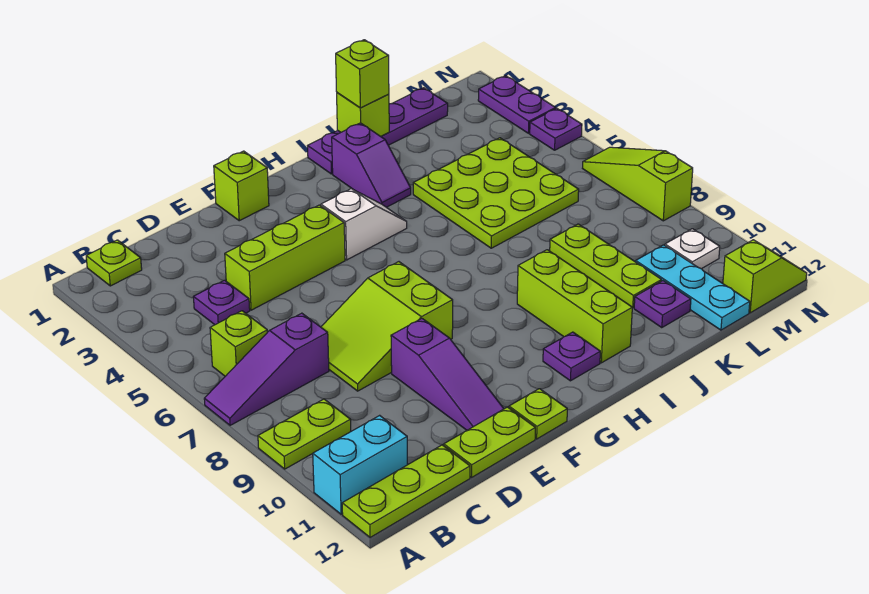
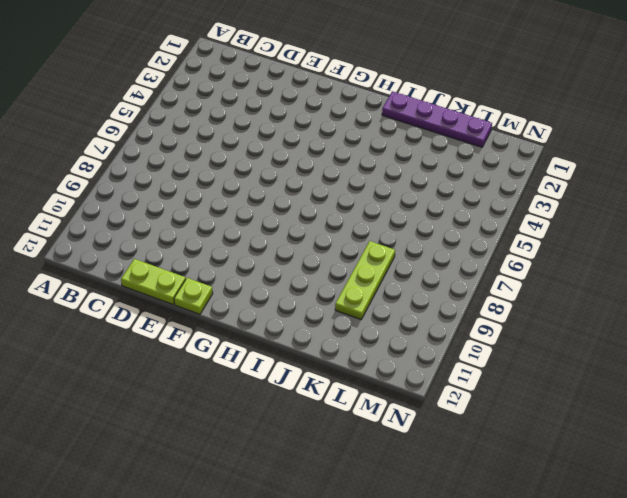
none -> purple slope A7:C7 level 1 top C
none -> lime plate A9:B9 level 1
none -> cyan brick A11:B11 level 1

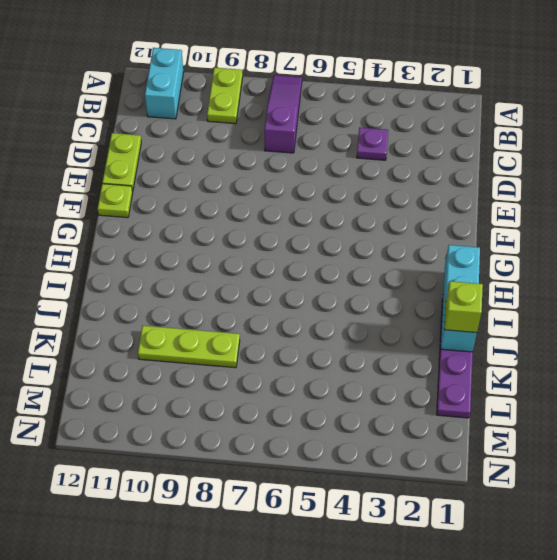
cyan brick H1:J1 level 2 -> lime brick J1 level 2
none -> lime plate A12:C12 level 1
none -> lime plate B1 level 1
none -> lime brick B6 level 1

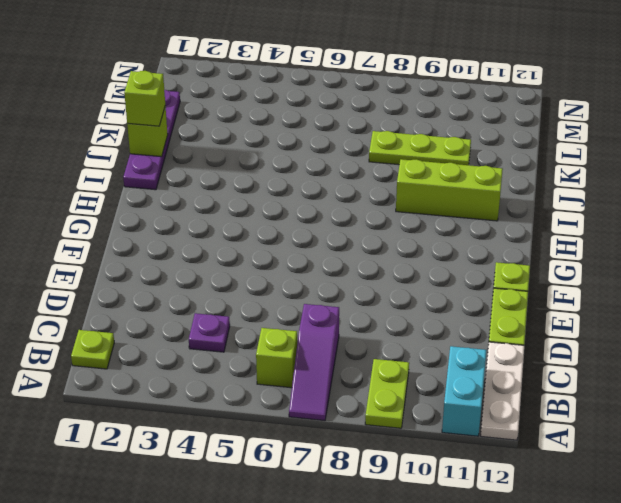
white plate A12:C12 level 1 -> lime plate A12:C12 level 1
none -> lime brick D4:F4 level 1
none -> lime slope D7:F8 level 1 top F
none -> purple slope E9:E11 level 1 top 9

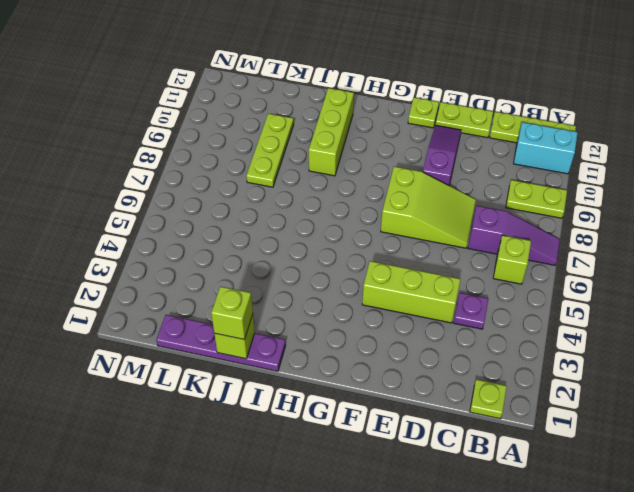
none -> lime brick F1 level 1
none -> white slope G4:H4 level 1 top G
none -> purple plate H11 level 1

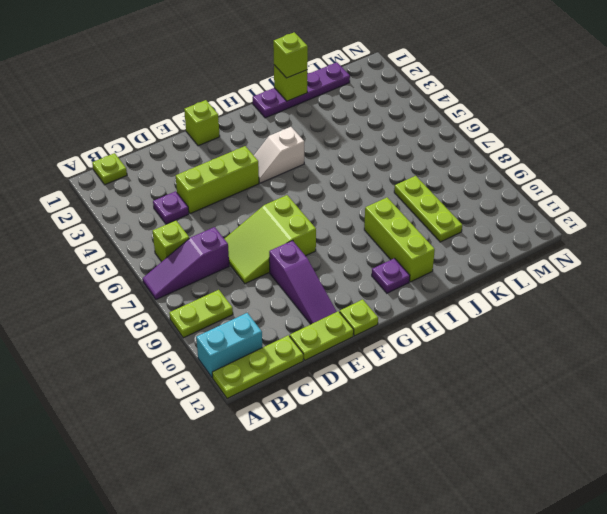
white slope G4:H4 level 1 top H -> white slope G4:H4 level 1 top G
none -> purple slope I2:I3 level 1 top 2
none -> lime plate J4:L6 level 1
none -> purple plate K11 level 1

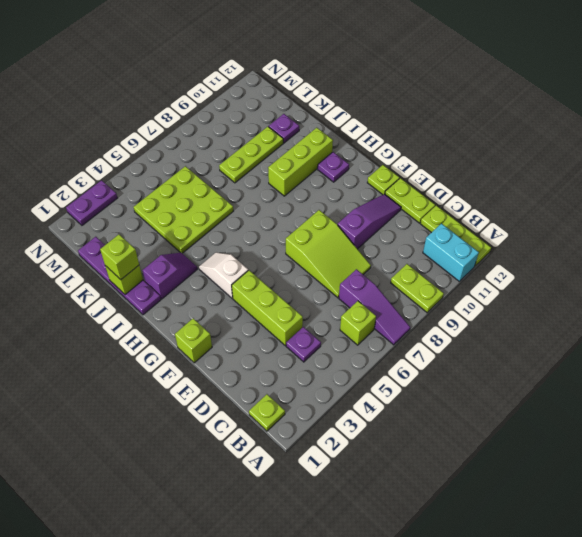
none -> cyan plate L10:L12 level 1
none -> white plate M10 level 1
none -> lime slope M12:N12 level 1 top M

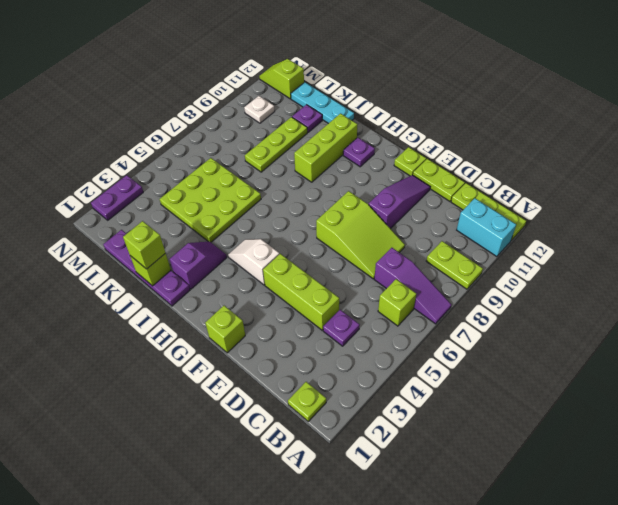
cyan plate J12:L12 level 1 -> cyan plate L10:L12 level 1
none -> purple plate N4 level 1
none -> lime slope N6:N8 level 1 top 8

